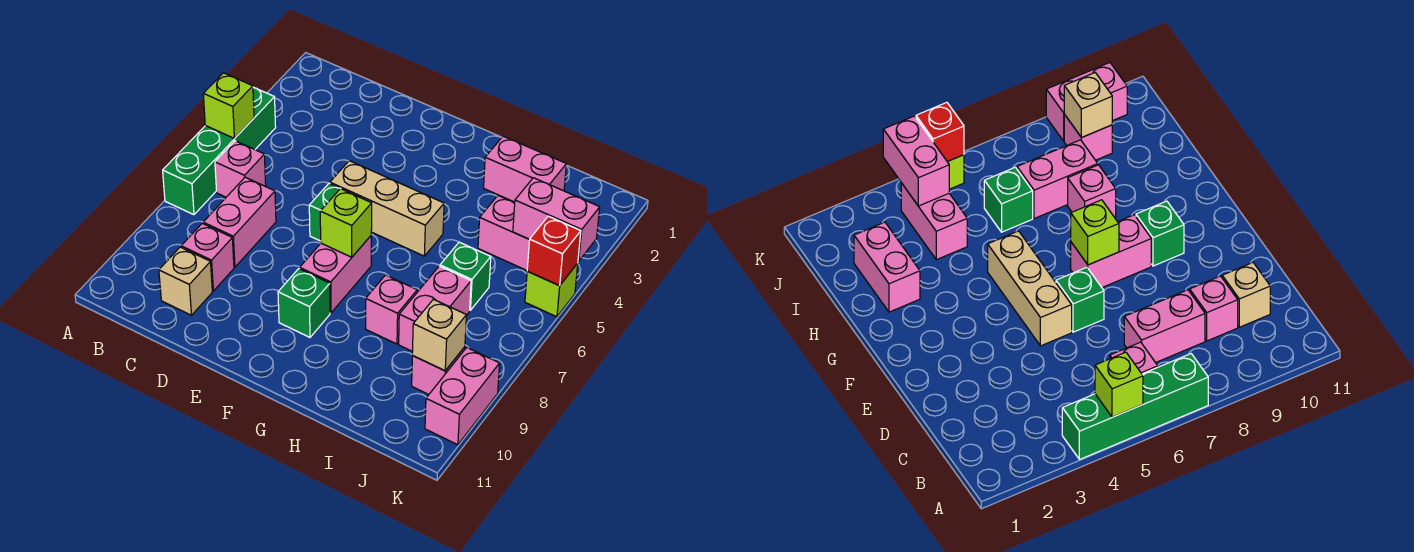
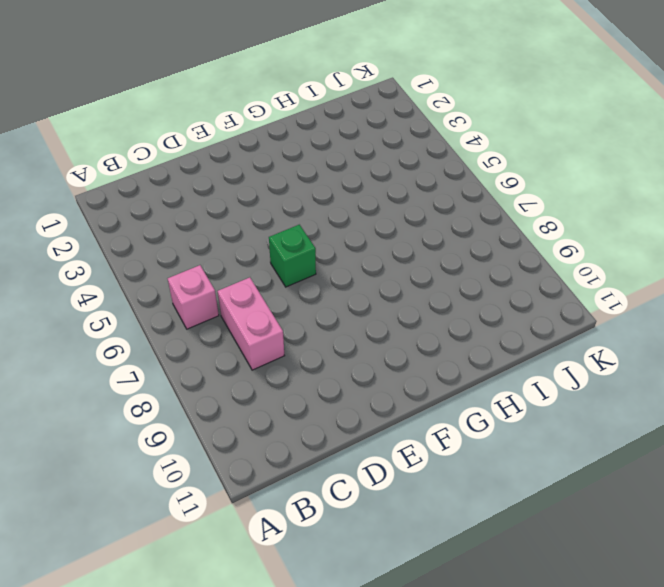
none -> green brick A4:A7 level 1
none -> pink brick C9 level 1
none -> tan brick C10 level 1

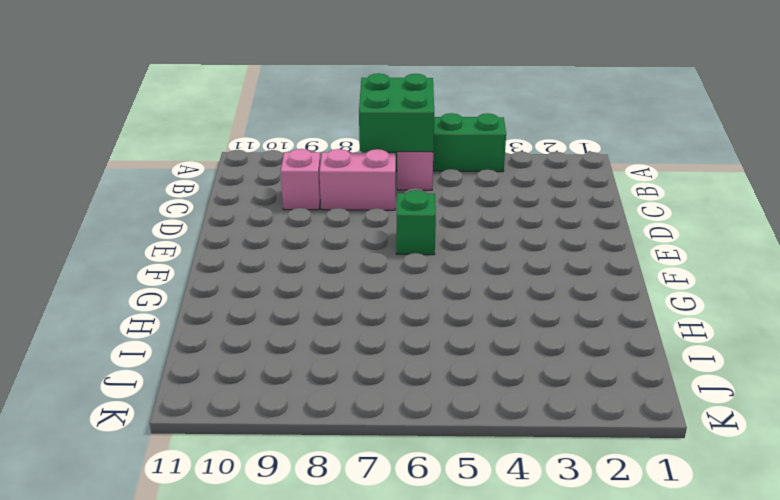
green brick A6:B7 level 2 -> none
none -> tan brick C10 level 1
none -> tan brick E5:G5 level 1
none -> pink brick F7:F8 level 1

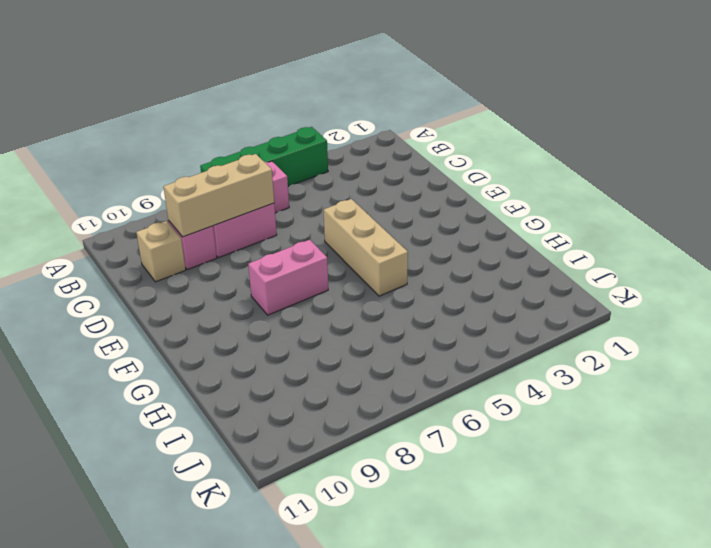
tan brick C7:C9 level 2 -> none
none -> green brick E6 level 1
none -> green brick F9 level 1
none -> pink brick H2:I2 level 1

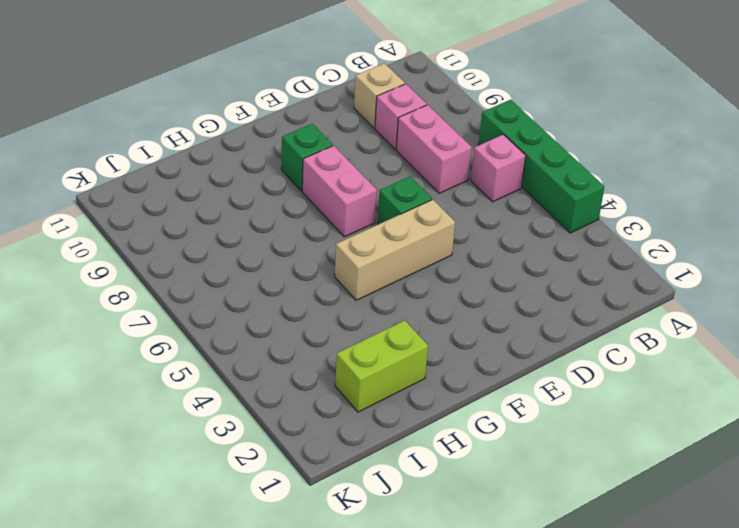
lime brick H2:I2 level 1 -> pink brick H2:I2 level 1
none -> pink brick H8 level 1
none -> pink brick I4:J4 level 1
none -> green brick I6 level 1

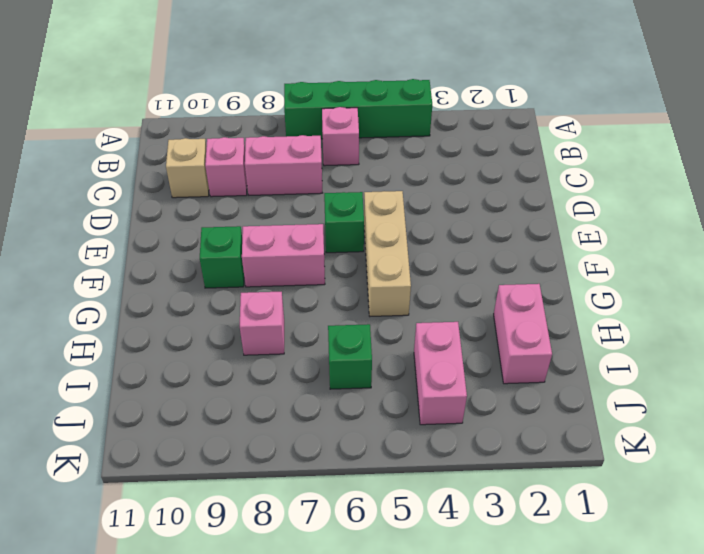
none -> pink brick I7:I8 level 1
none -> pink brick J9 level 1
none -> lime brick K5 level 1

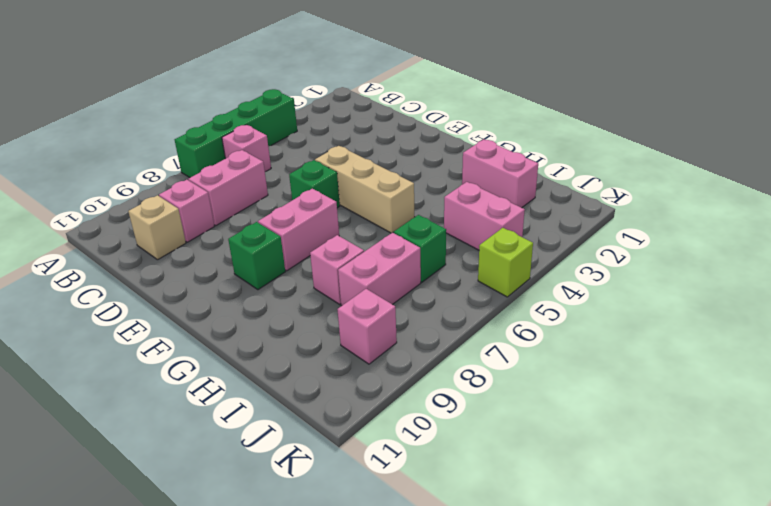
none -> pink brick K9:K10 level 1
none -> lime brick A5 level 2
none -> lime brick F7 level 2

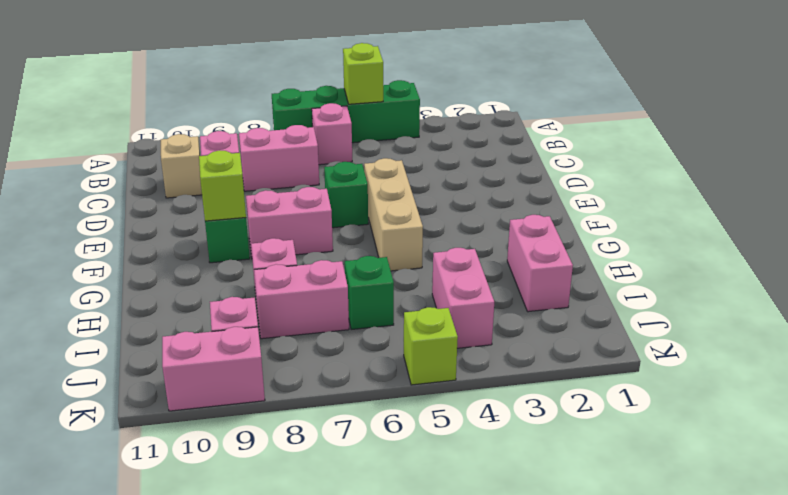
lime brick F9 level 2 -> lime brick F7 level 2
none -> pink brick J4:K4 level 2
none -> tan brick J9 level 2
none -> red brick K5 level 2

